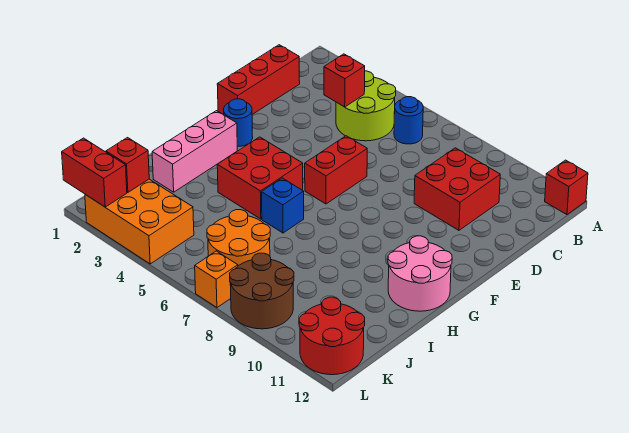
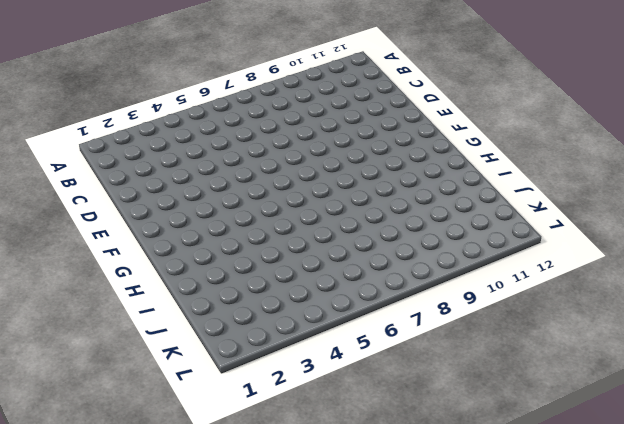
none -> red brick A12 level 1
none -> lime round brick B4:C5 level 1
none -> blue round brick B6 level 1

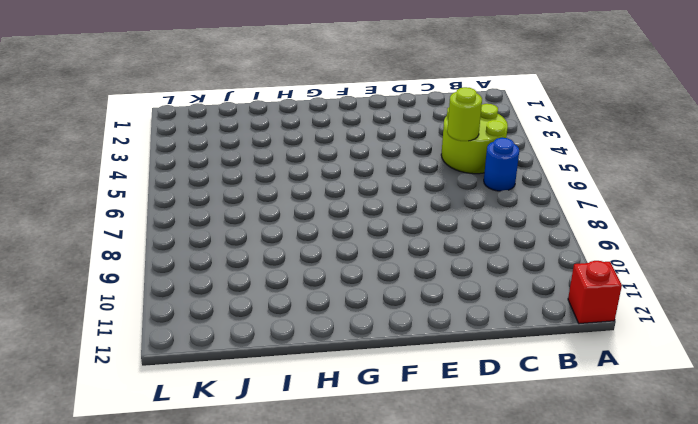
lime round brick C5 level 2 -> none
none -> red brick C1:E1 level 1
none -> red brick C9:D10 level 1
none -> red brick E6:F6 level 1

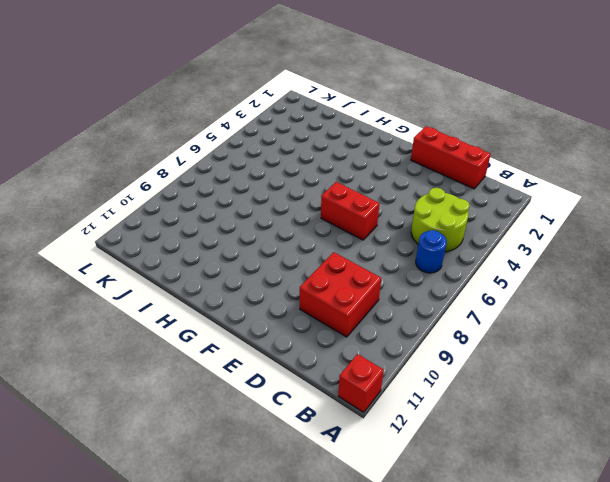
none -> blue round brick F2 level 1
none -> pink brick G2:I2 level 1
none -> red brick G4:H5 level 1

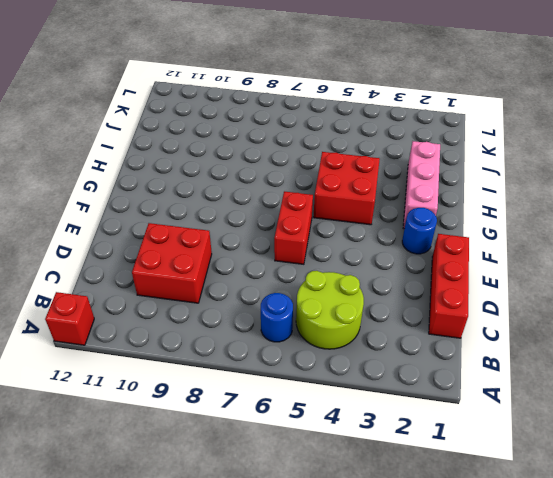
none -> pink round brick G11:H12 level 1
none -> blue brick H6 level 1
none -> orange round brick J6:K7 level 1

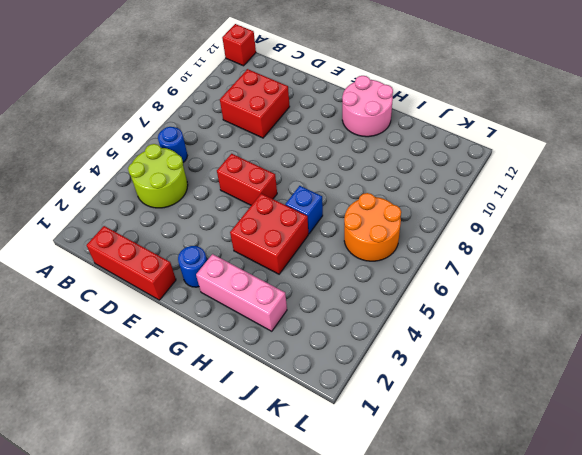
none -> orange brick K2:L4 level 1
none -> brown round brick K8:L9 level 1
none -> red round brick K11:L12 level 1

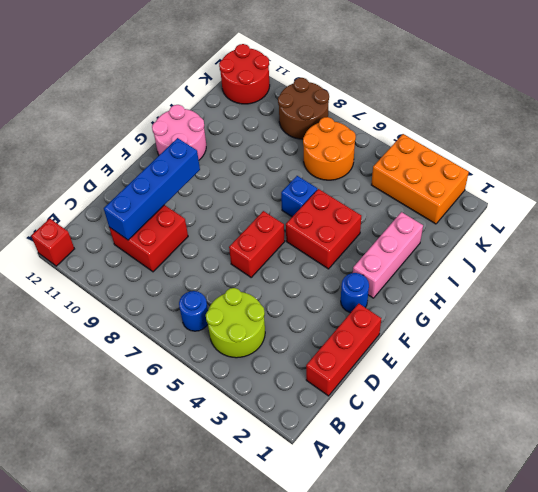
blue brick C10:F10 level 2 -> none
none -> orange brick L7 level 1
none -> red brick C4 level 2
none -> red brick K2 level 2

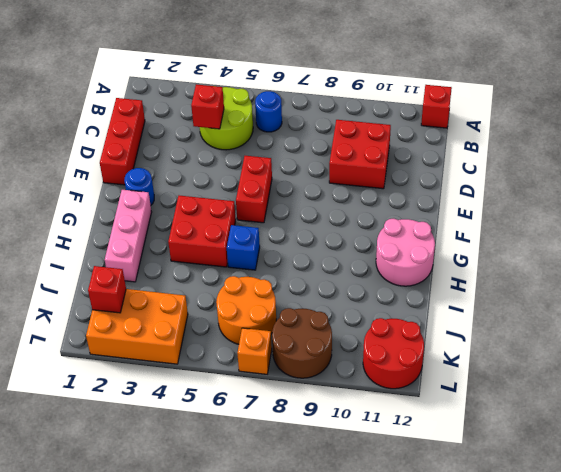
none -> red brick L1:L2 level 2

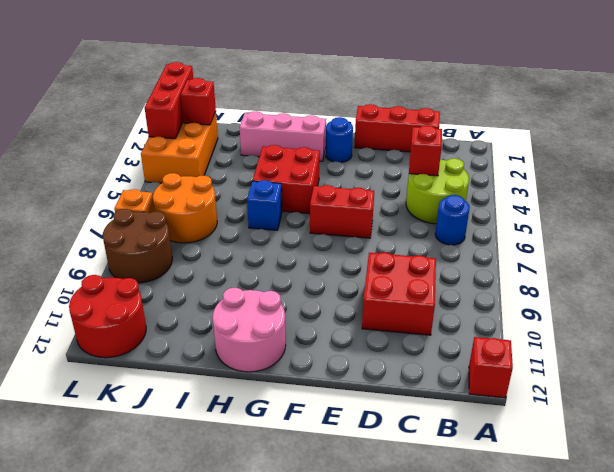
red brick L1:L3 level 2 -> red brick L1:L2 level 2

